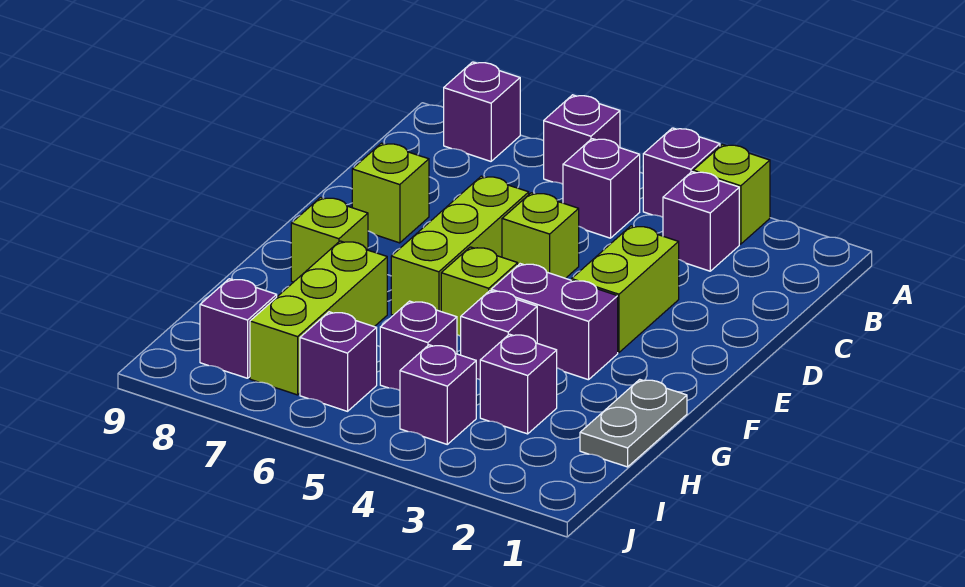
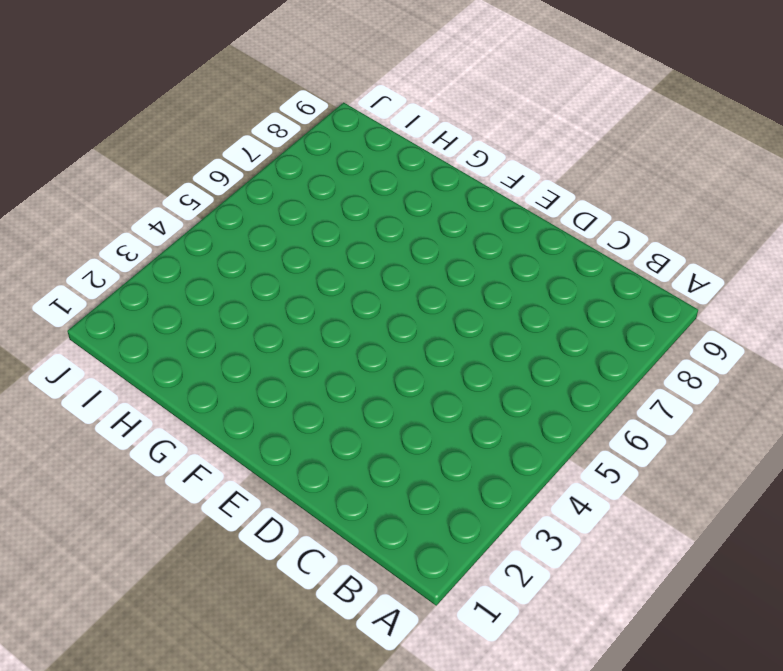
none -> lime brick A3 level 1
none -> purple brick A4 level 1
none -> purple brick A6 level 1

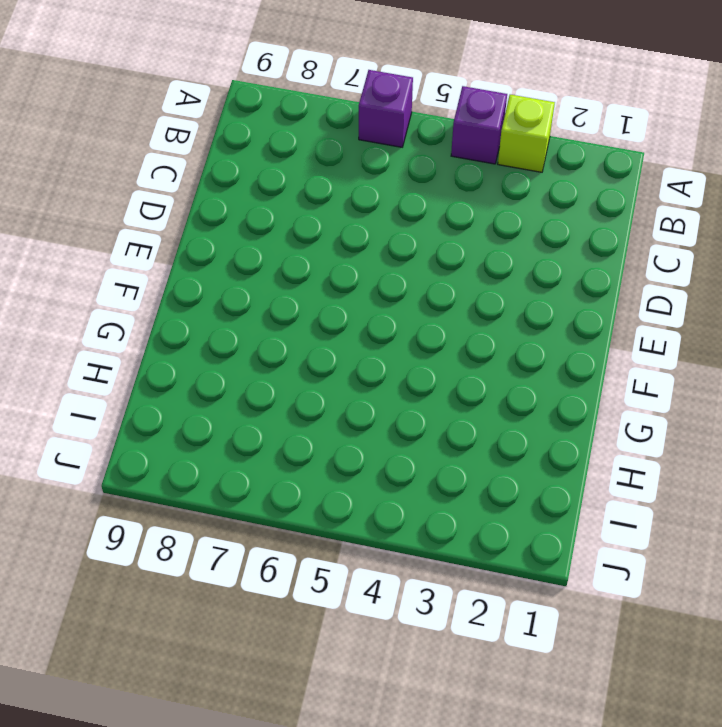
none -> purple brick A8 level 1
none -> purple brick B3 level 1
none -> purple brick B5 level 1

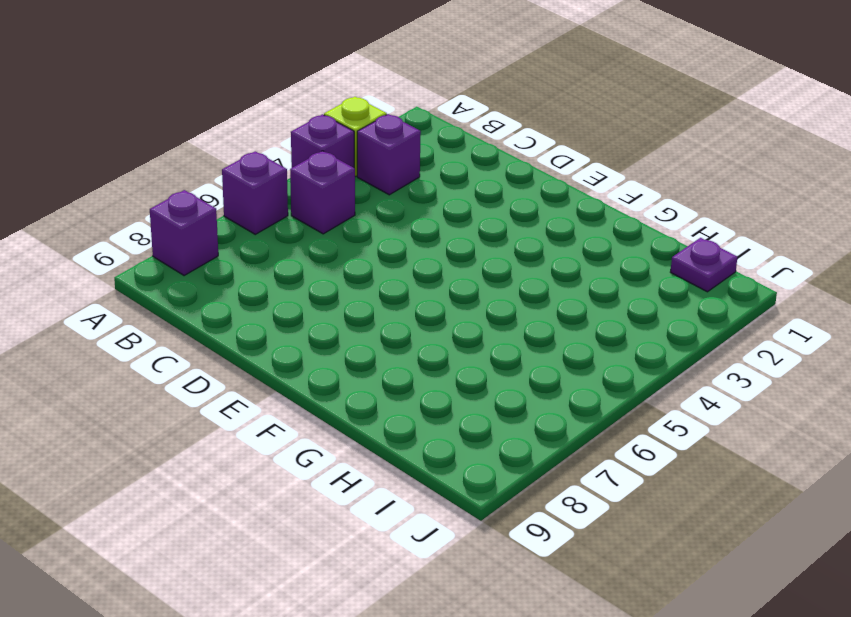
purple plate I1 level 1 -> none
none -> lime brick D3:E3 level 1
none -> lime brick D5 level 1
none -> lime brick D6:F6 level 1

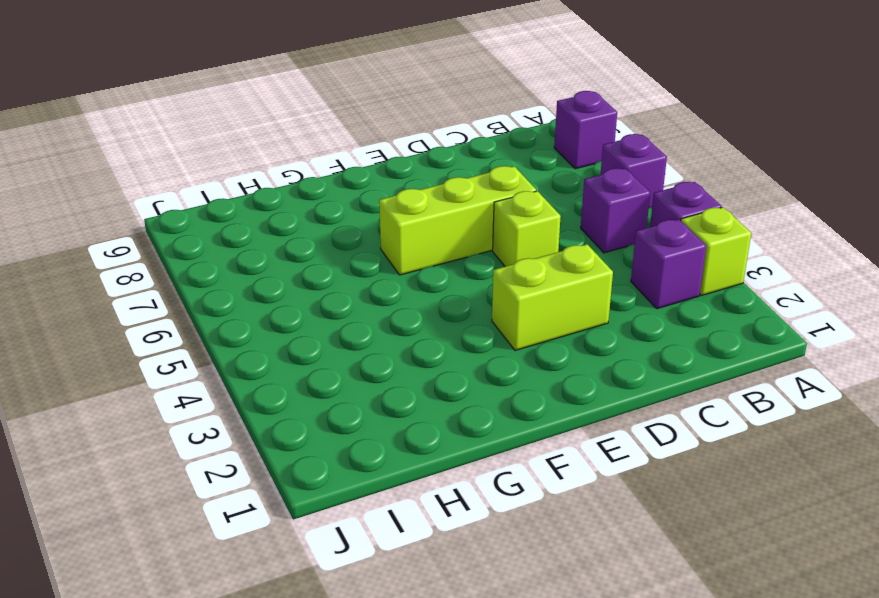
none -> lime brick D8 level 1
none -> purple brick F3:F4 level 1
none -> lime brick F5 level 1

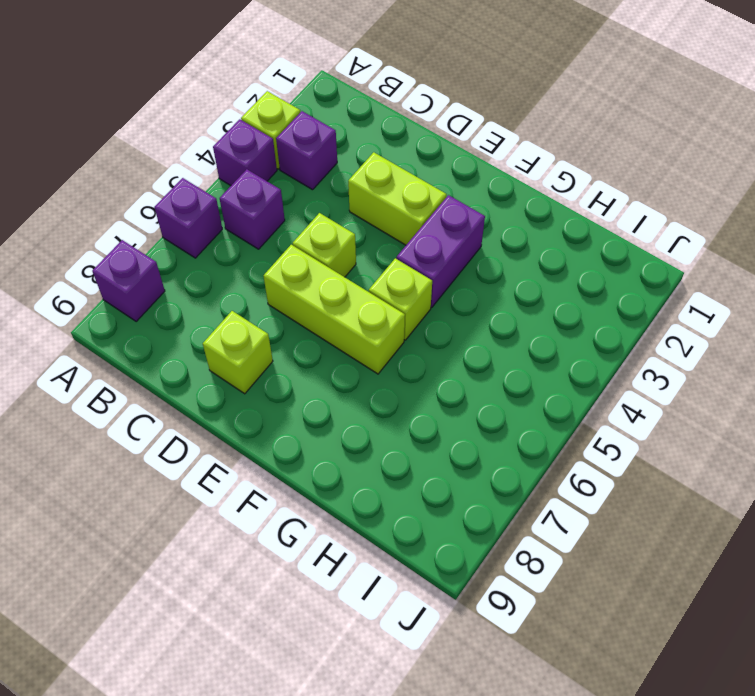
none -> lime brick F8 level 1
none -> grey plate G1:H1 level 1
none -> purple brick G4 level 1

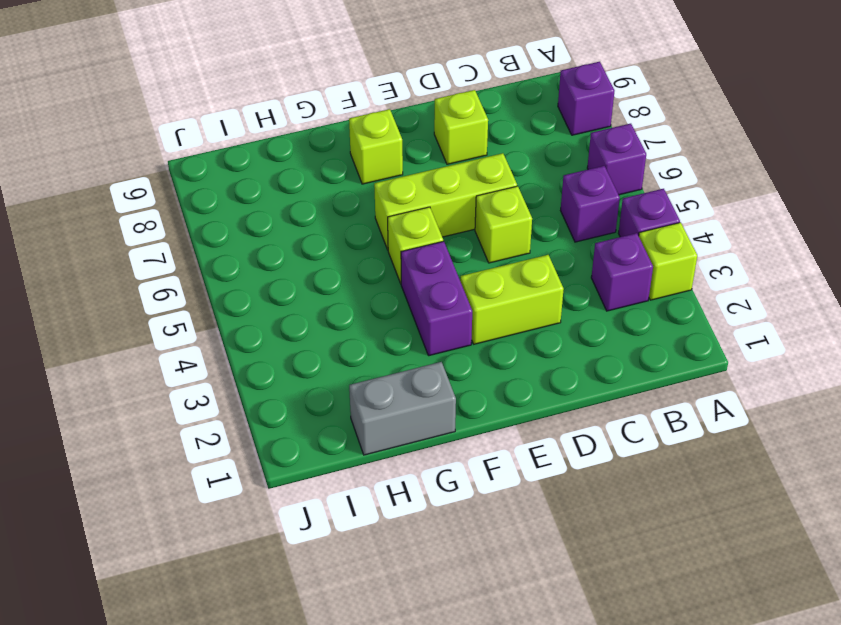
grey brick G1:H1 level 1 -> grey plate G1:H1 level 1
none -> purple brick G4 level 1
none -> lime brick G7:I7 level 1
none -> purple brick H3 level 1

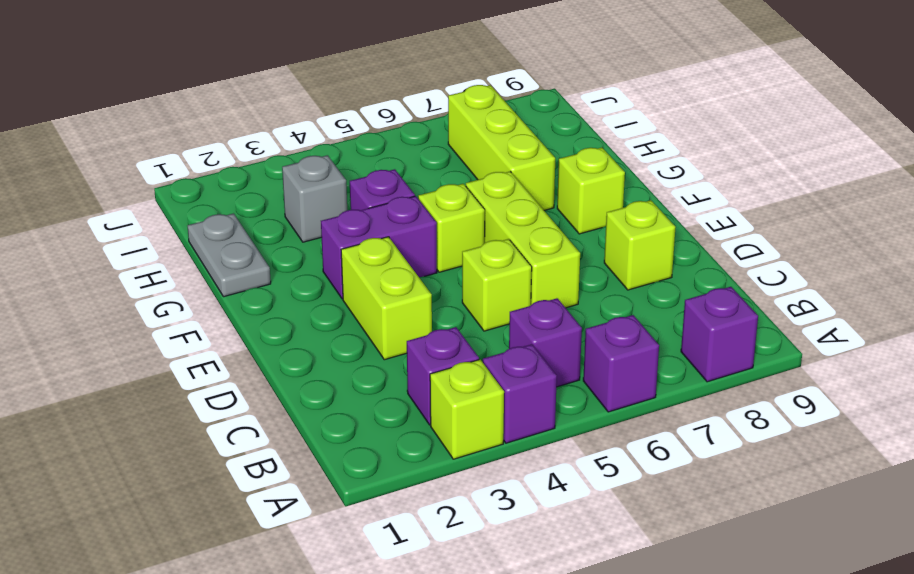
grey brick H3 level 1 -> purple brick H3 level 1
none -> purple brick H5 level 1
none -> purple brick I4 level 1
none -> purple brick I6 level 1

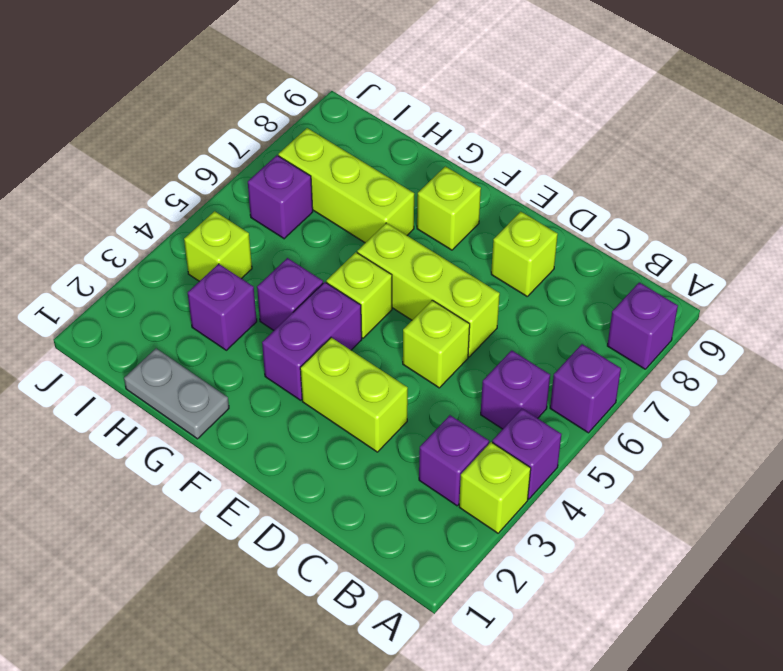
lime brick I4 level 1 -> purple brick I4 level 1
none -> purple brick H5 level 1
none -> purple brick I8 level 1

